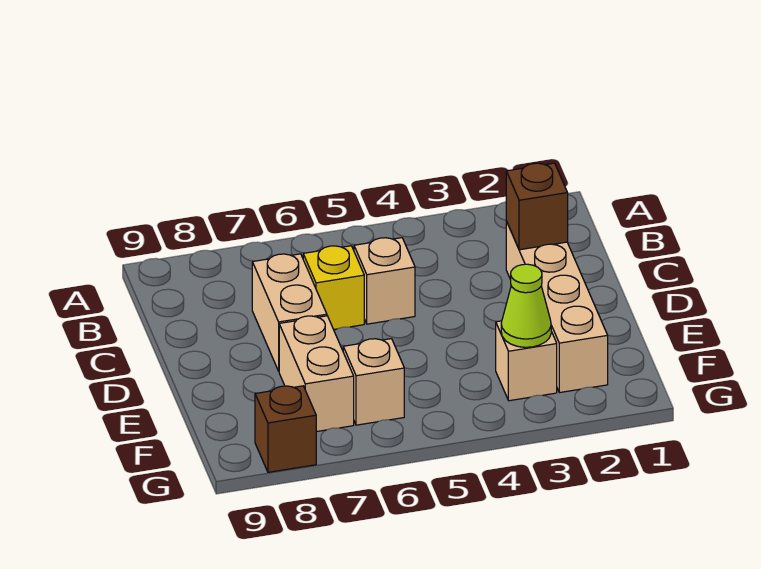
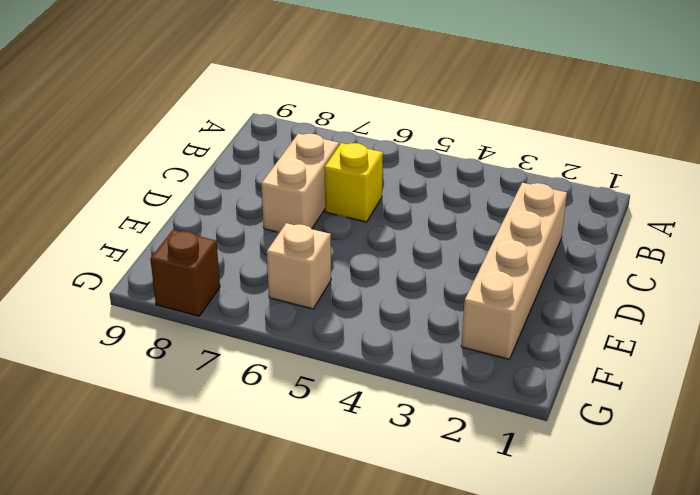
none -> tan brick C5 level 1
none -> tan brick E7:F7 level 1

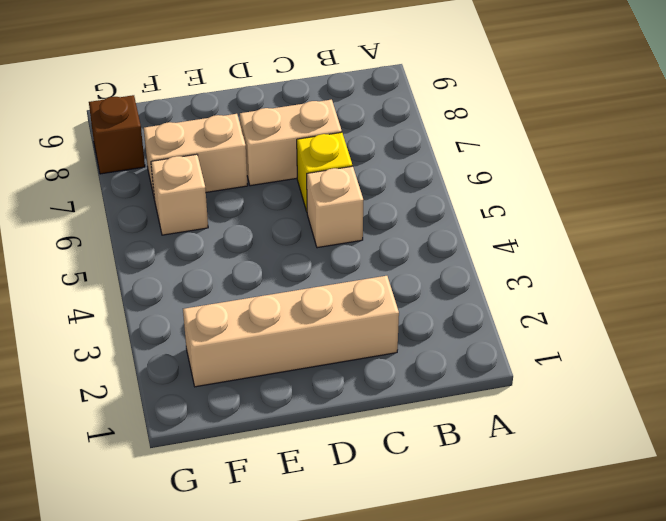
none -> tan brick F3 level 1
none -> brown brick C2 level 2

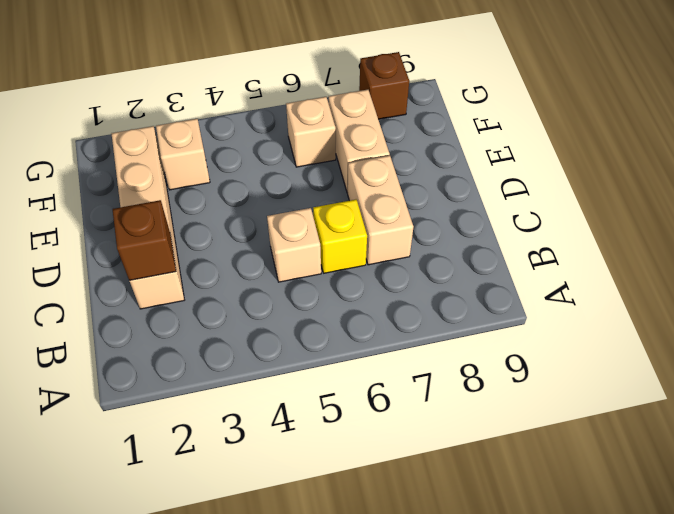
none -> lime cone F3 level 2

